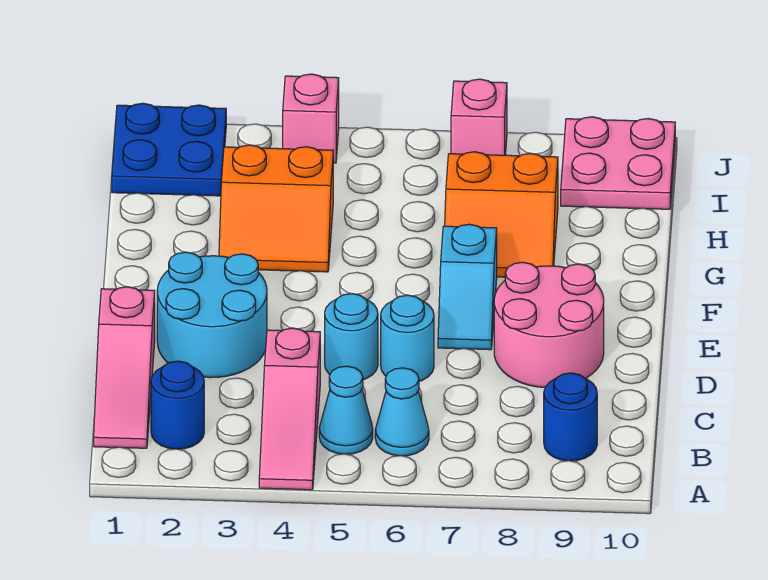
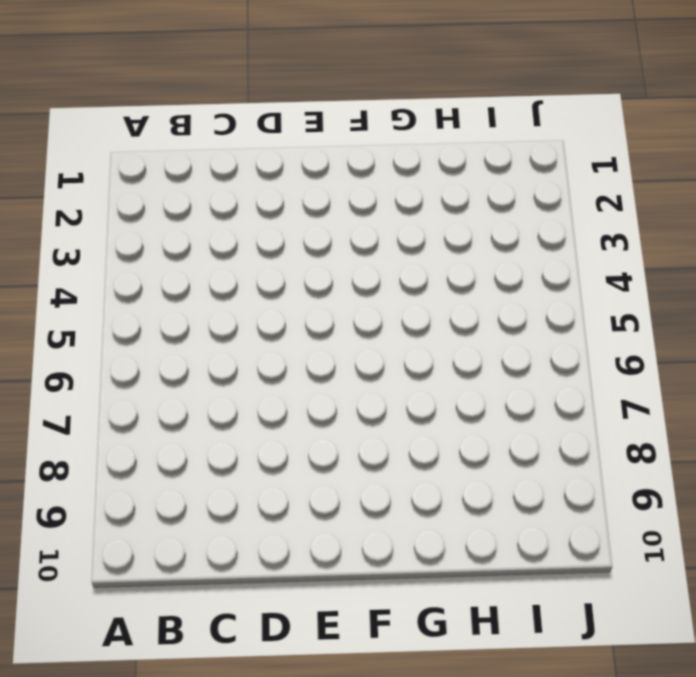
none -> pink slope A4:C4 level 1 top C
none -> pink slope B1:D1 level 1 top D
none -> blue round brick B2 level 1

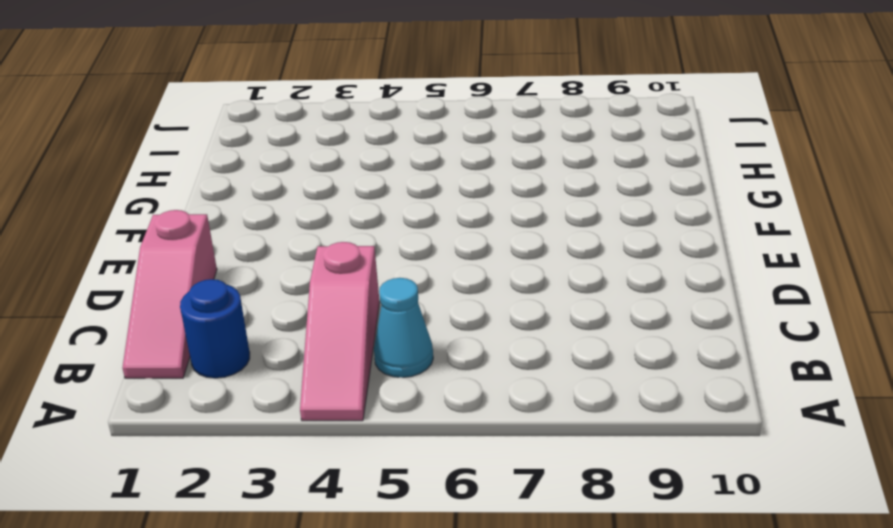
none -> cyan cone B6 level 1
none -> blue round brick B9 level 1
none -> cyan round brick D2:E3 level 1

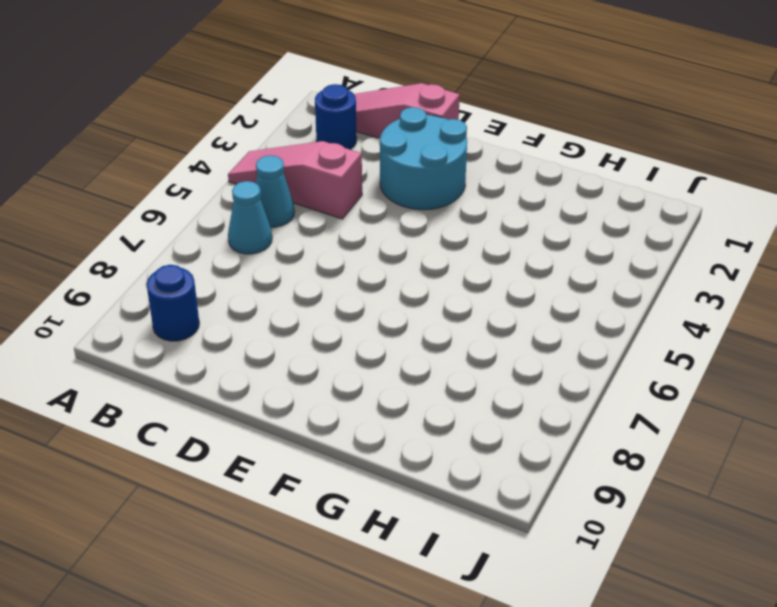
none -> cyan round brick D5 level 1
none -> cyan round brick D6 level 1
none -> pink round brick D8:E9 level 1

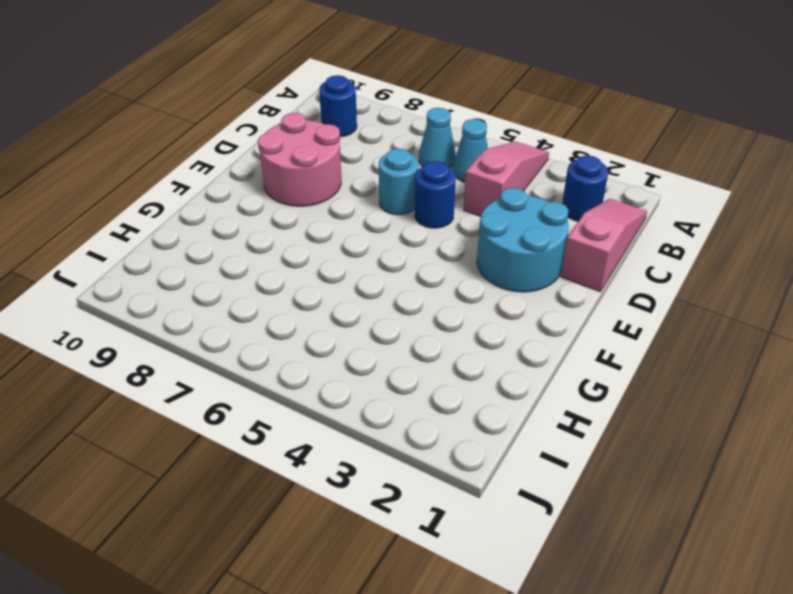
blue round brick D5 level 1 -> cyan round brick D5 level 1
none -> cyan slope E7:F7 level 1 top F
none -> orange slope G3:H4 level 1 top H
none -> orange slope G7:H8 level 1 top H

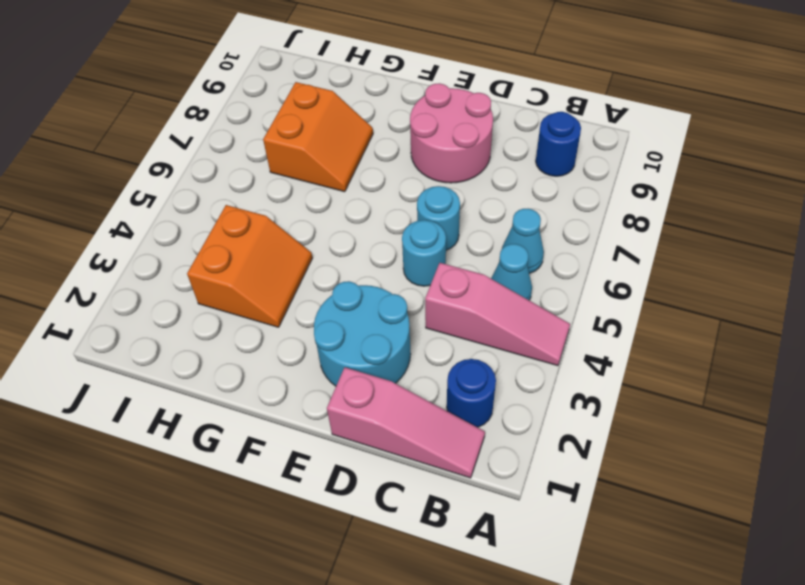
none -> cyan slope E7:F7 level 1 top F
none -> blue plate I1:J2 level 1
none -> pink plate I9:J10 level 1

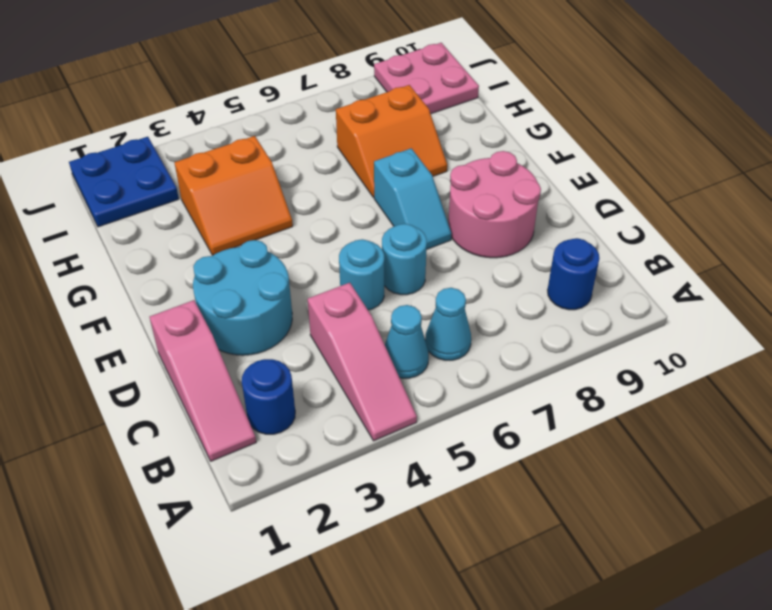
none -> pink brick J4 level 1
none -> pink brick J7 level 1

